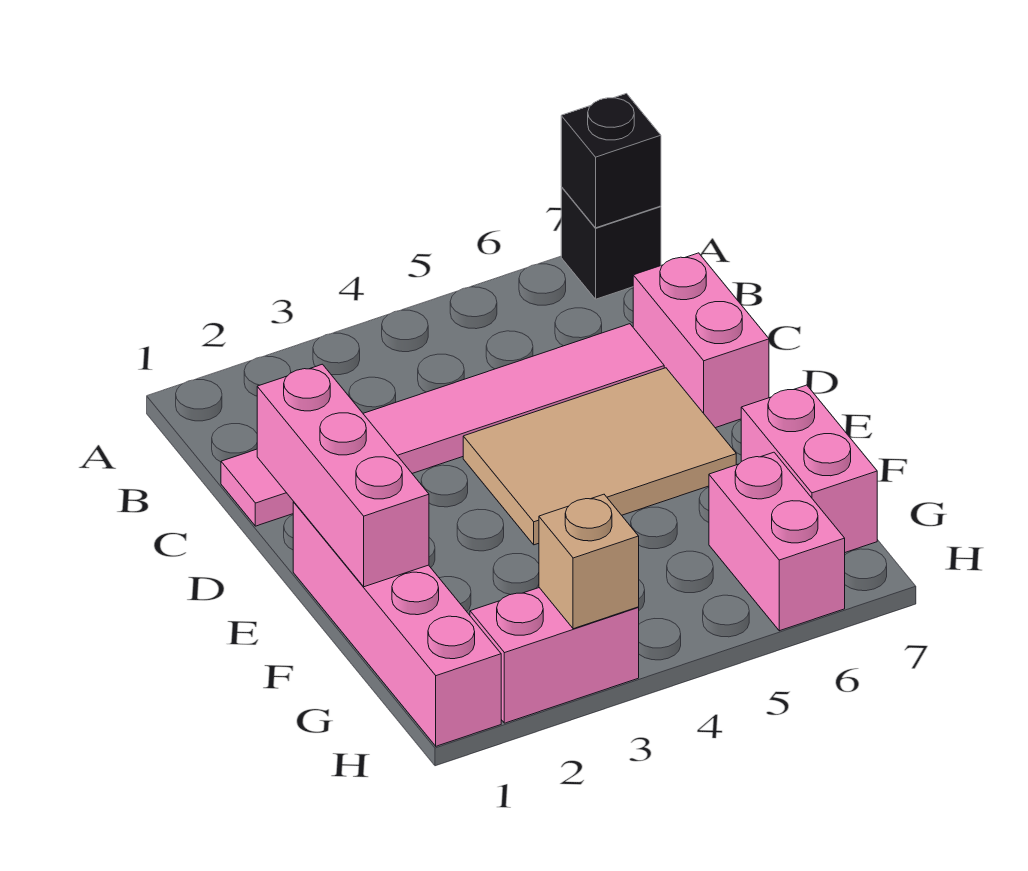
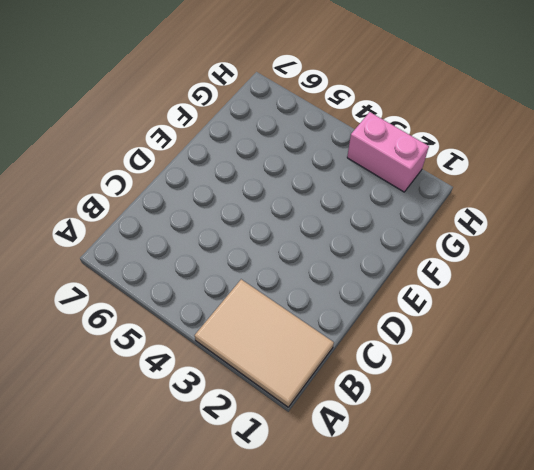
tan tile A1:B3 level 1 -> tan tile D4:E6 level 1
none -> black brick A7 level 1
none -> pink tile C1:C6 level 1

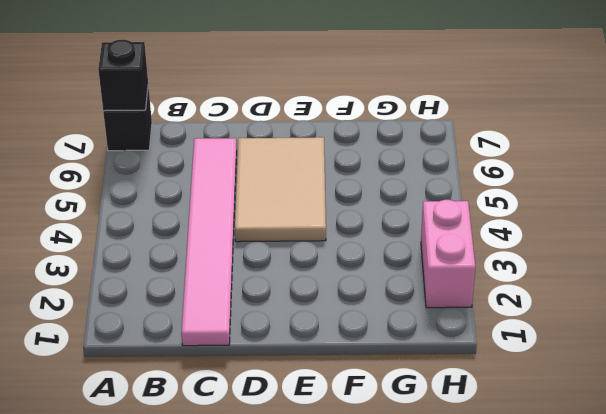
none -> pink brick C7:D7 level 1
none -> pink brick E1:H1 level 1

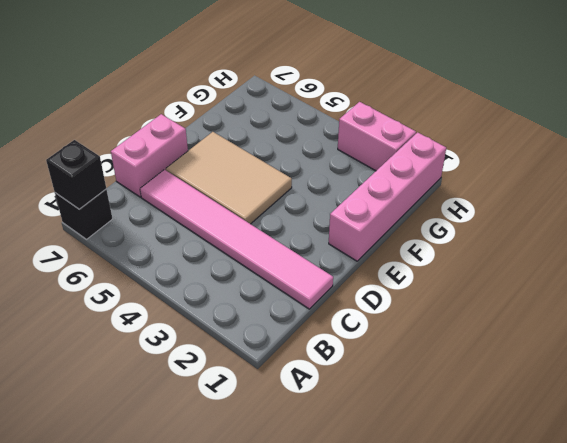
none -> pink brick F7:G7 level 1
none -> pink brick G6:H6 level 1

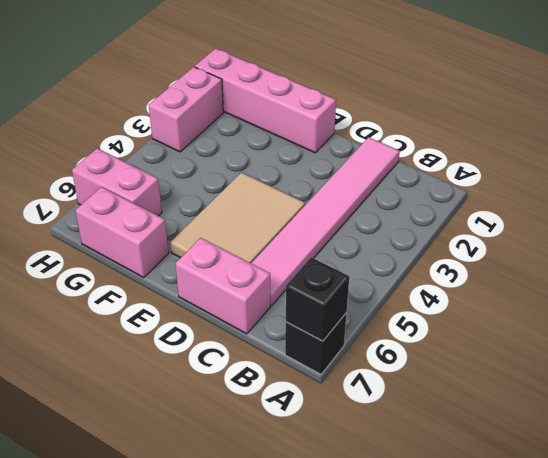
none -> pink brick D1:F1 level 2
none -> tan brick H3 level 2

